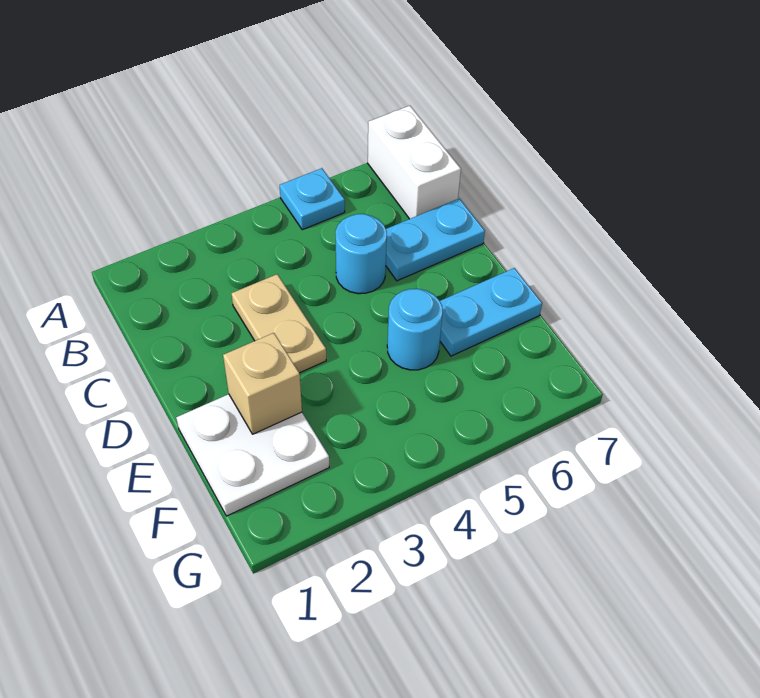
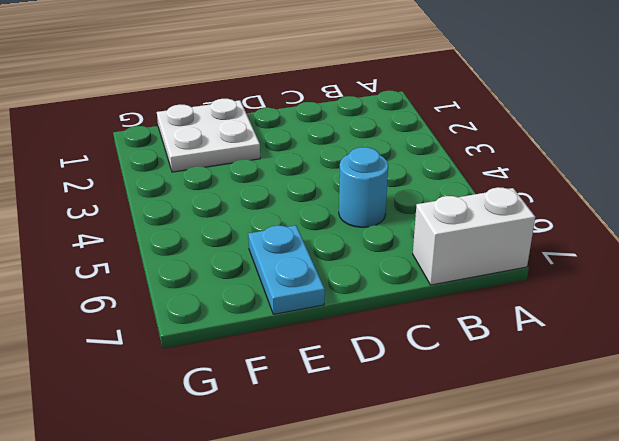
none -> cyan plate A5 level 1
none -> tan plate C3:D3 level 1

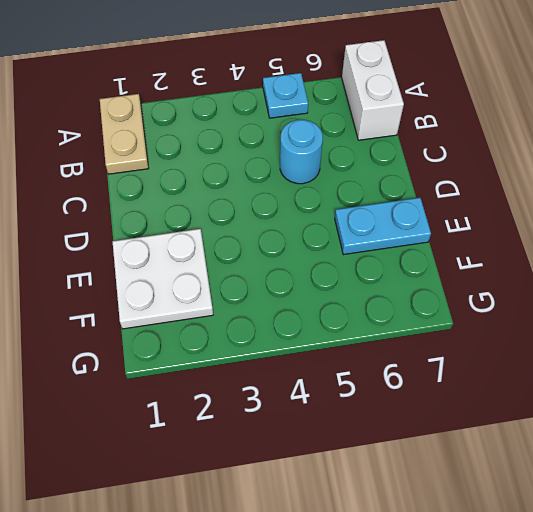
tan plate A1:B1 level 1 -> tan plate C3:D3 level 1
none -> cyan plate C6:C7 level 1
none -> cyan round brick E5 level 1

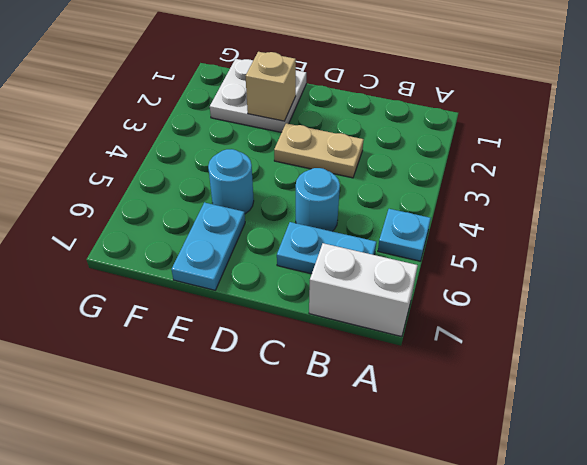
cyan plate B6:C6 level 1 -> cyan plate C6:C7 level 1

